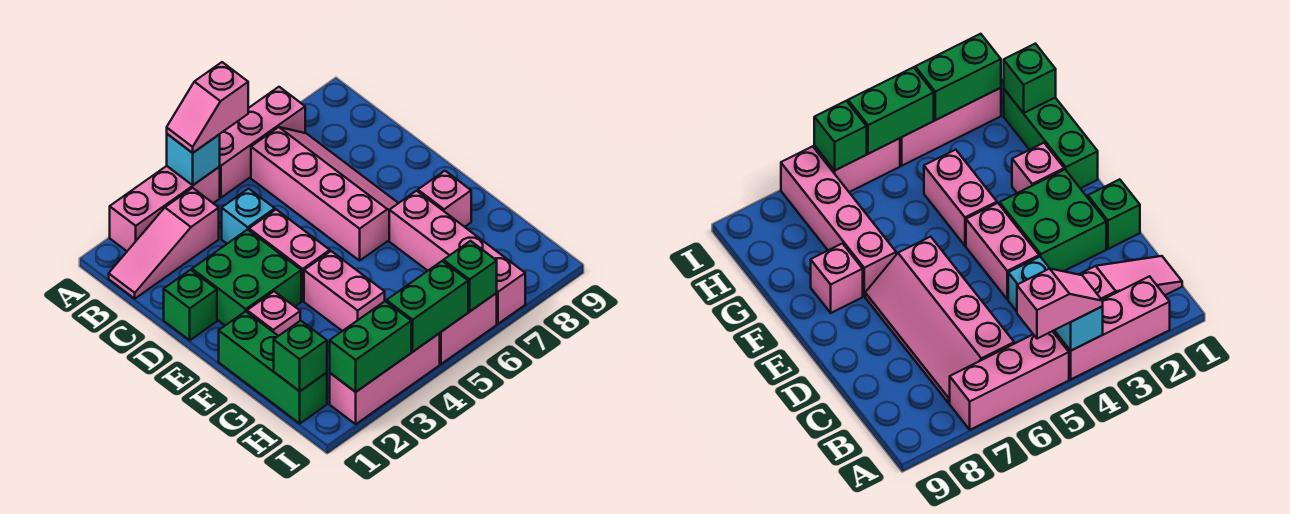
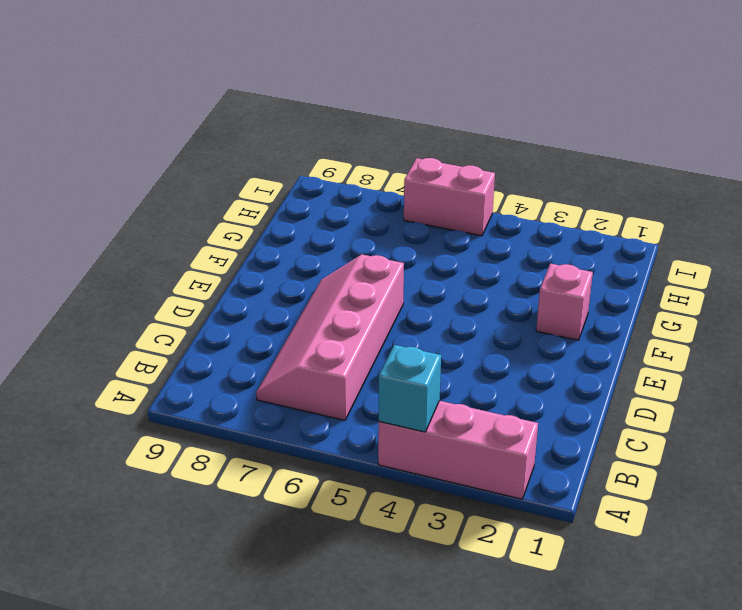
none -> pink brick A5:A7 level 1
none -> pink slope B1:B3 level 1 top 3
none -> cyan brick C4 level 1

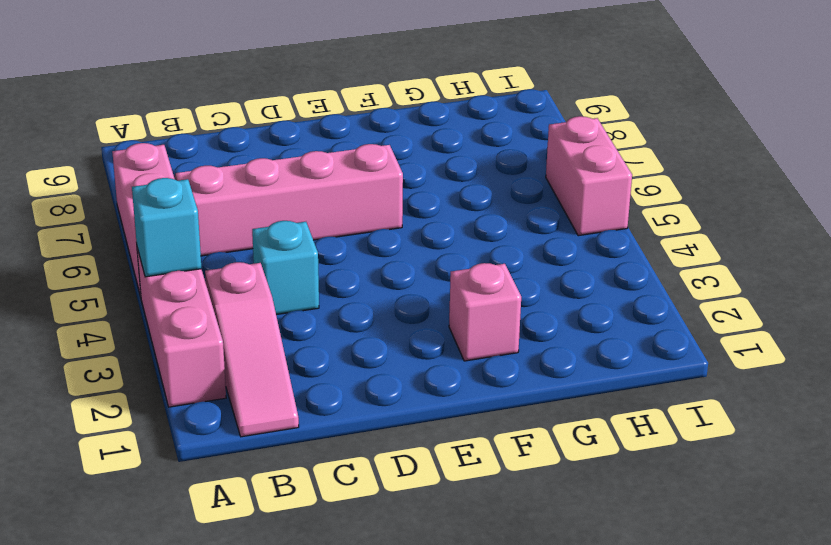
none -> green brick D1 level 1
none -> green brick D2:E3 level 1
none -> pink brick D4:E4 level 1

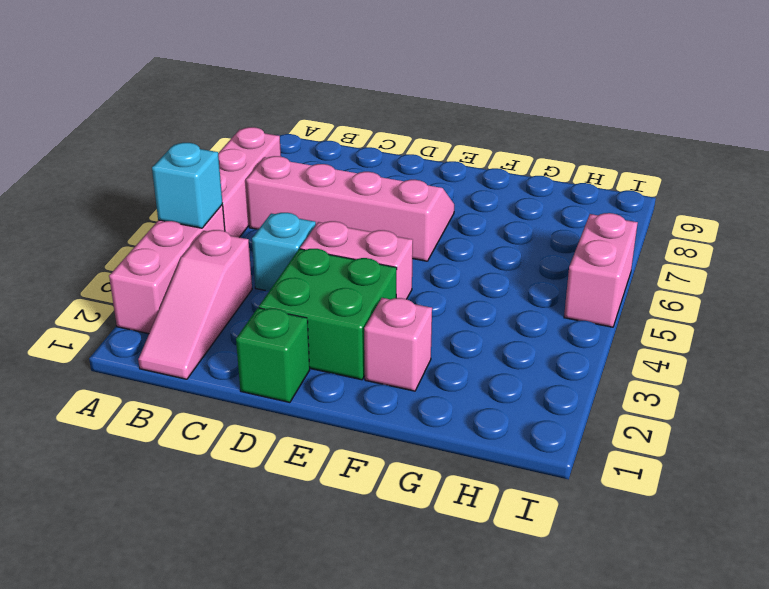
none -> green brick F1:H1 level 1
none -> pink brick F4:G4 level 1
none -> pink brick F7:I7 level 1

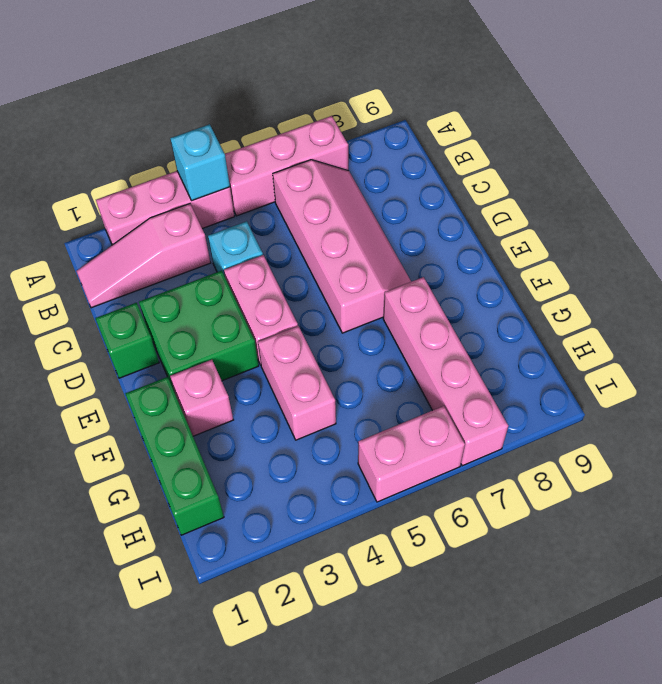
none -> pink brick F8 level 1
none -> pink brick I2:I4 level 1
none -> green brick H1 level 2

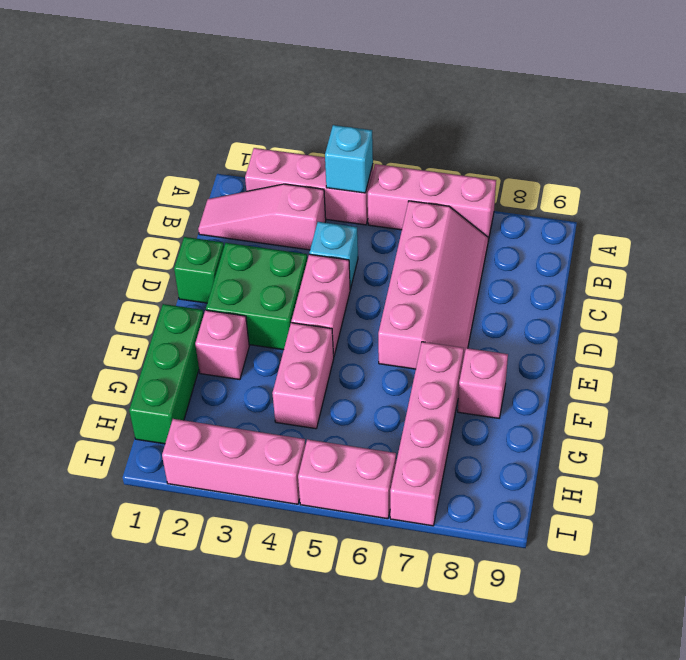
none -> green brick H1 level 2
none -> green brick I2:I3 level 2
none -> green brick I4:I5 level 2

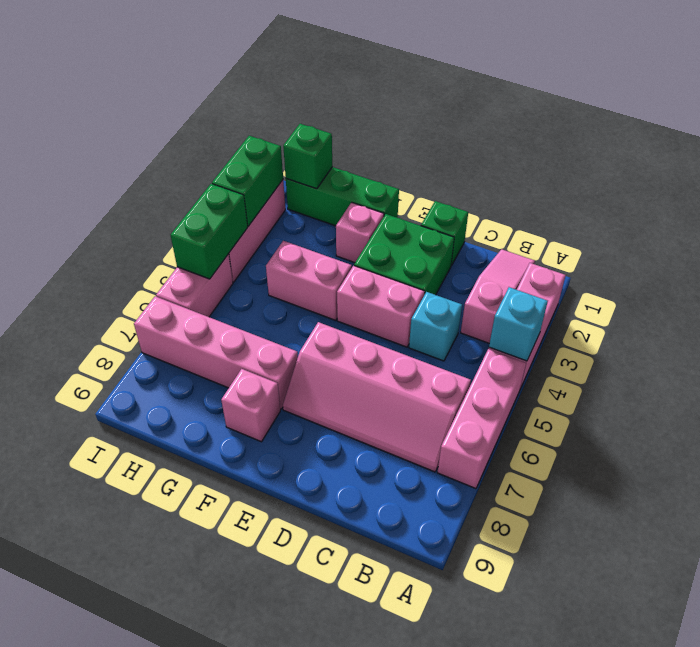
none -> green brick I6 level 2
none -> pink slope A4:A5 level 3 top 5

